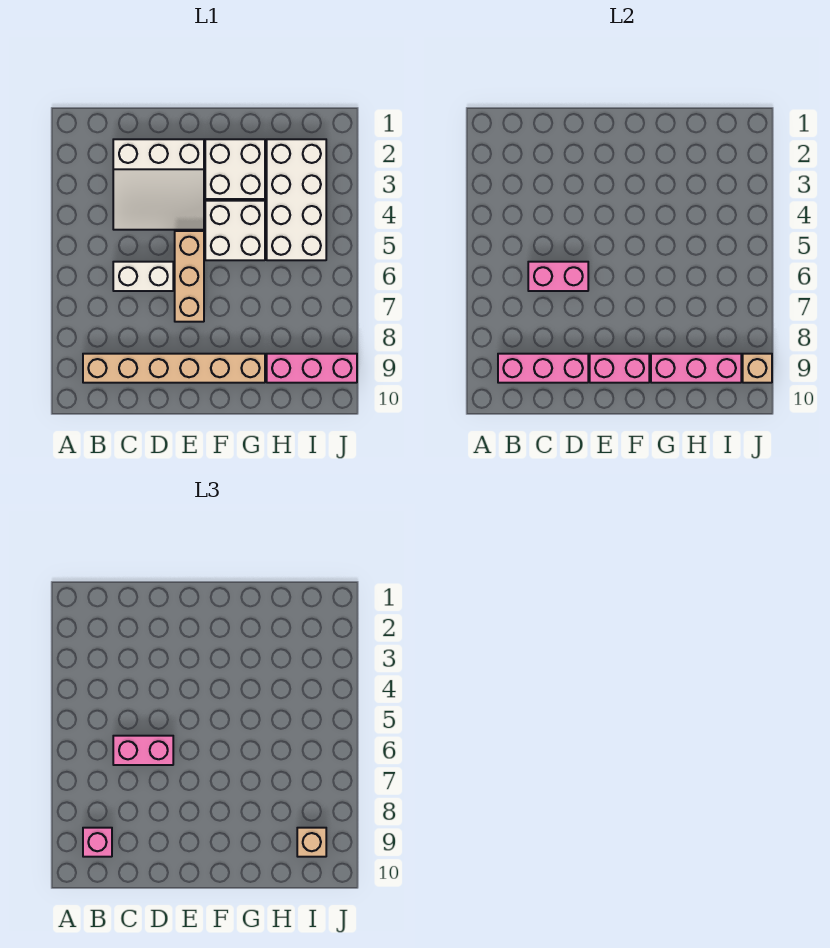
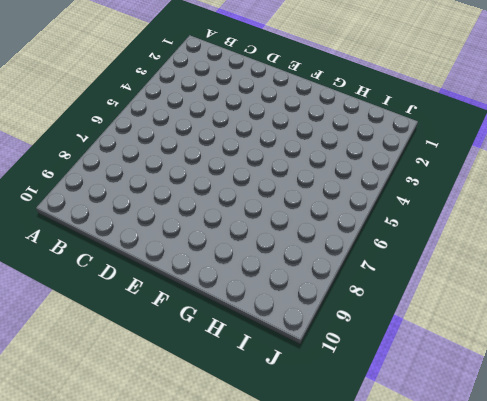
none -> tan brick B9:G9 level 1
none -> white slope C2:E4 level 1 top 2
none -> white brick C6:D6 level 1

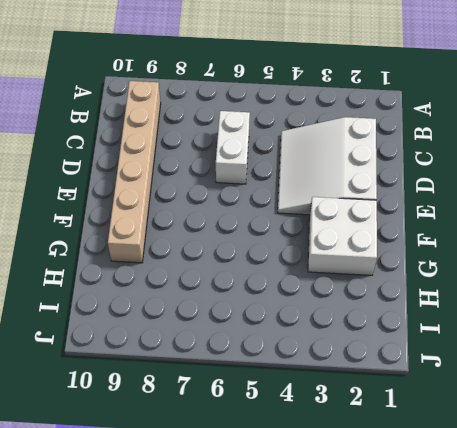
none -> tan brick E5:E7 level 1
none -> white brick F4:G5 level 1
none -> white brick H2:I5 level 1

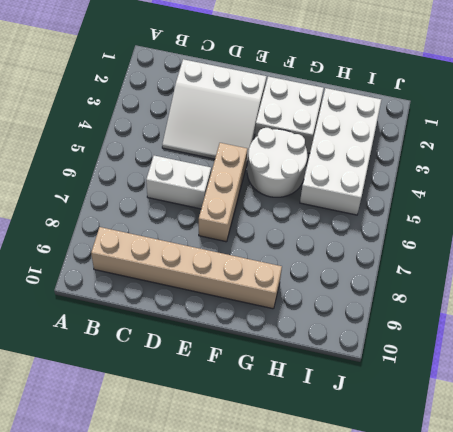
white round brick F4:G5 level 1 -> white brick F4:G5 level 1
none -> pink brick H9:J9 level 1
none -> pink brick B9:D9 level 2
none -> pink brick C6:D6 level 2

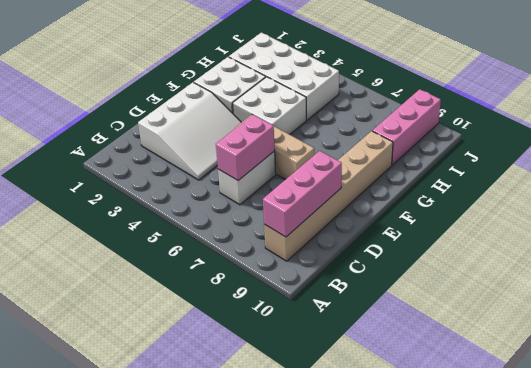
none -> pink brick E9:F9 level 2
none -> pink brick G9:I9 level 2
none -> tan brick J9 level 2

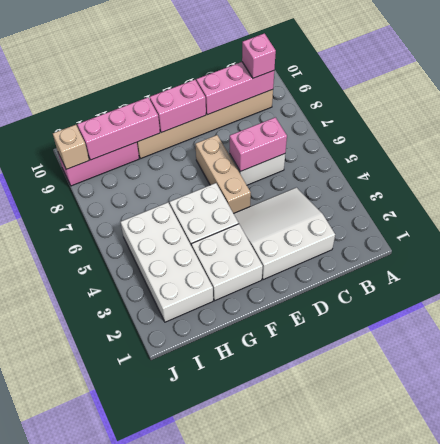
none -> pink brick C6:D6 level 3
none -> tan brick I9 level 3

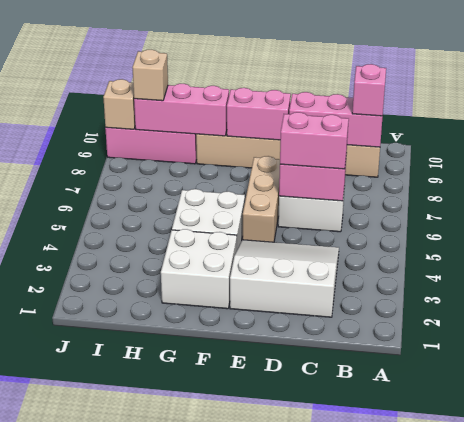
none -> white brick H2:I5 level 1

